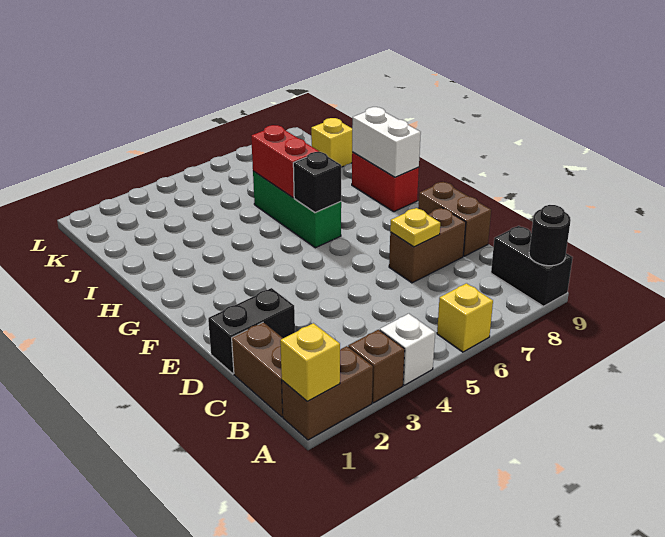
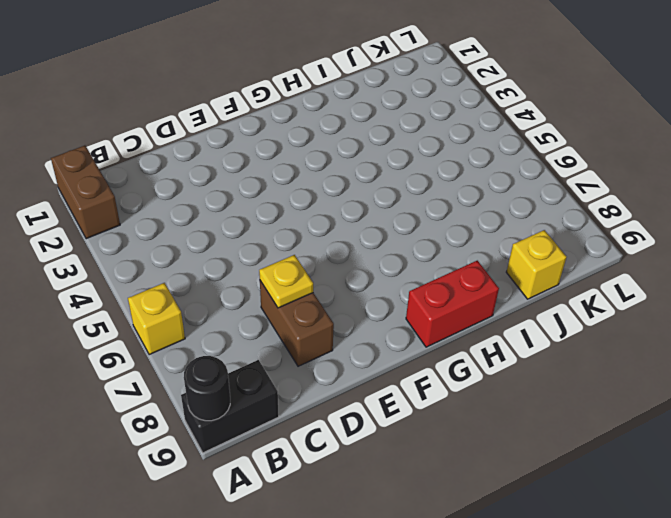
none -> brown brick A3 level 1
none -> white brick A4 level 1
none -> brown brick B1:C1 level 1

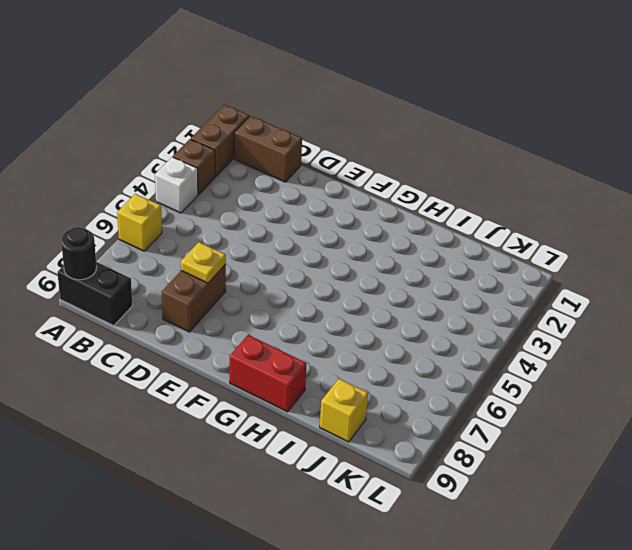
none -> black brick D1:D2 level 1
none -> brown brick D9:E9 level 1
none -> green brick G6:I6 level 1

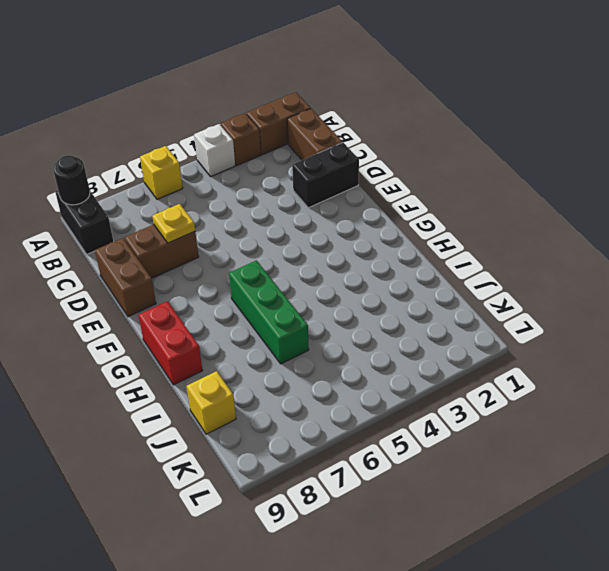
none -> yellow brick A1 level 2
none -> black brick G6 level 2
none -> white brick G9:H9 level 2

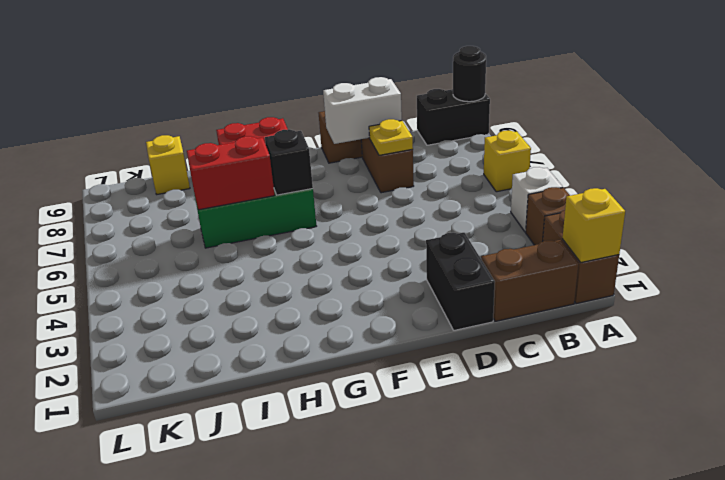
white brick D8:E8 level 2 -> white brick G9:H9 level 2

